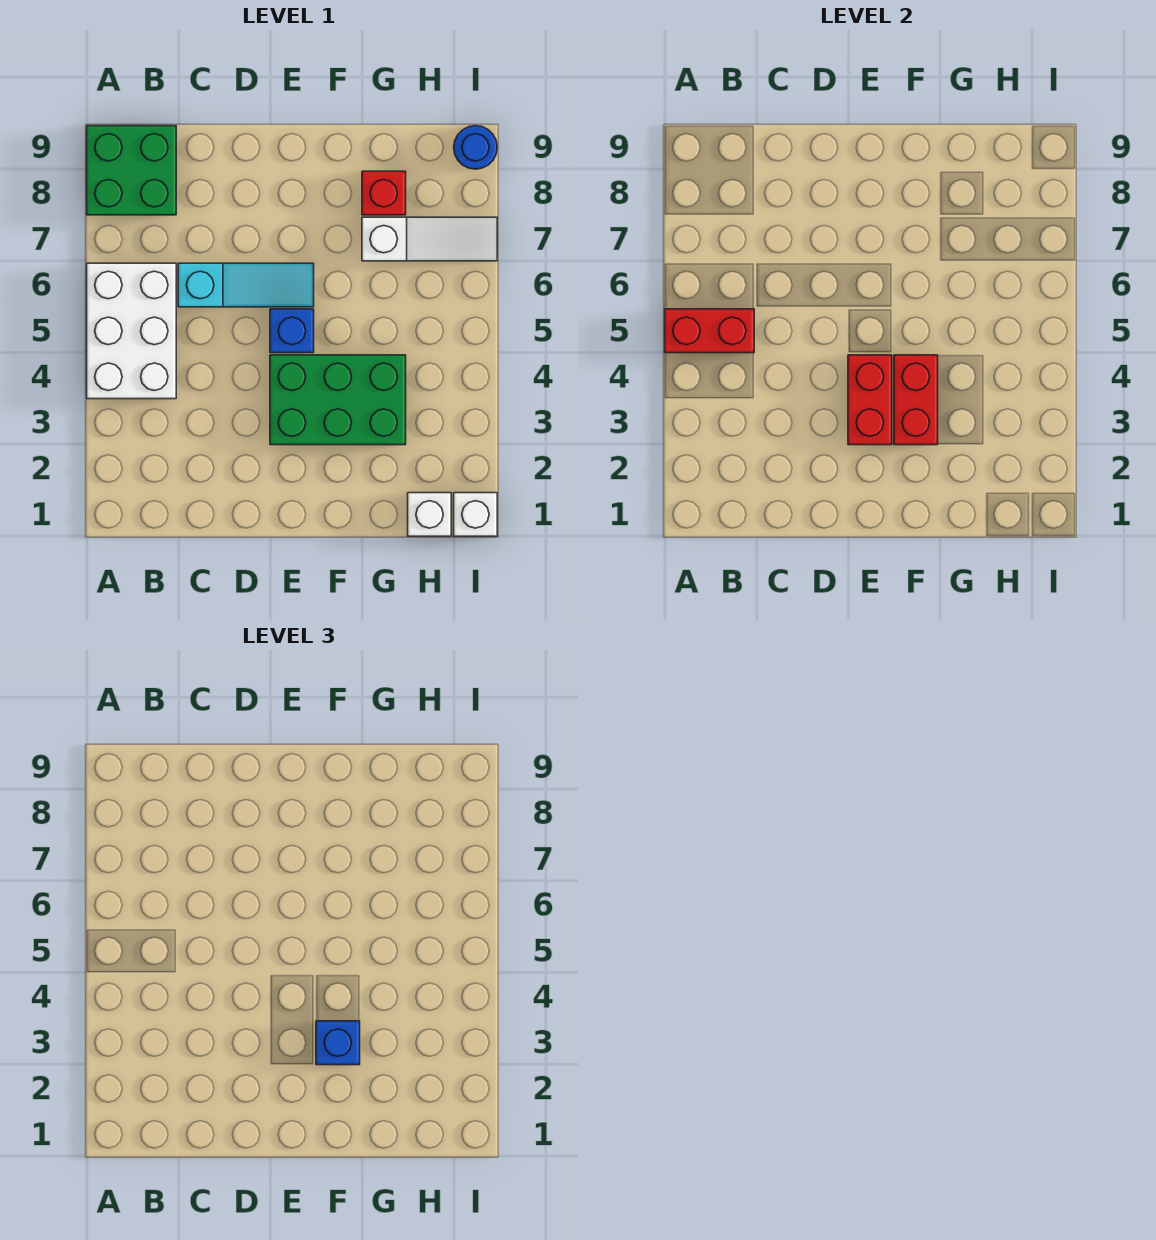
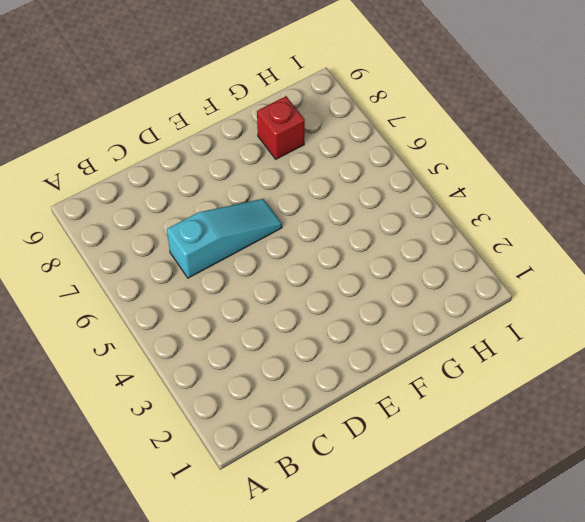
none -> white brick A4:B6 level 1
none -> green brick A8:B9 level 1
none -> green brick E3:G4 level 1

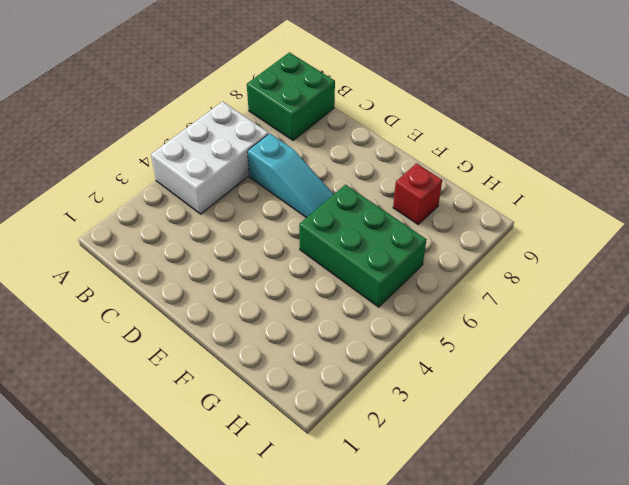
green brick F5:H6 level 1 -> green brick E3:G4 level 1
none -> blue brick E5 level 1
none -> white slope G7:I7 level 1 top G
none -> white brick H1 level 1

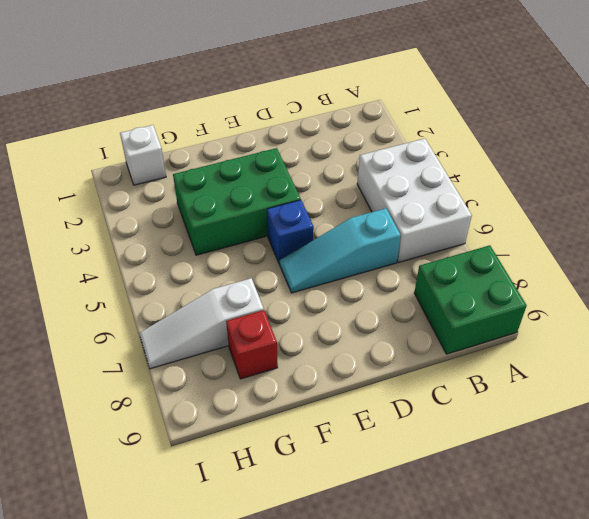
none -> white brick I1 level 1
none -> blue round brick I9 level 1
none -> red brick A5:B5 level 2

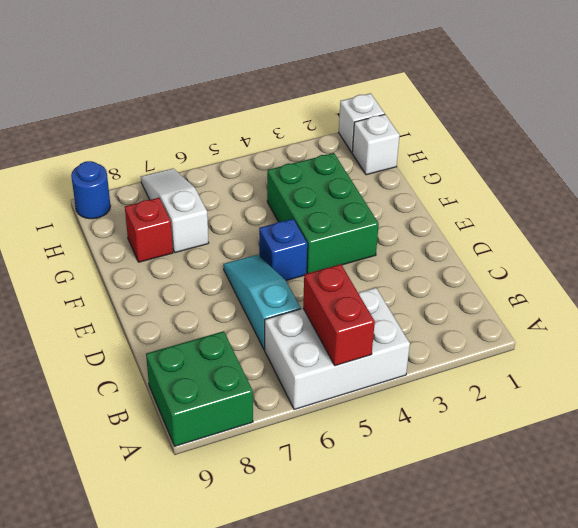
none -> red brick E3:E4 level 2
none -> red brick F3:F4 level 2
none -> blue brick F3 level 3

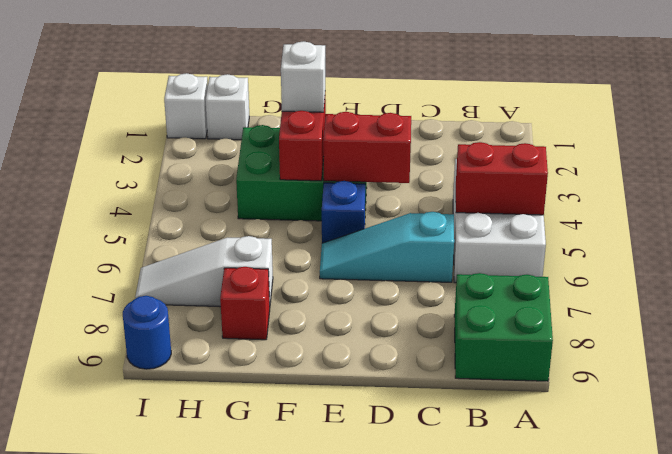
red brick D4:E4 level 2 -> red brick E3:E4 level 2
white brick F3 level 3 -> blue brick F3 level 3

